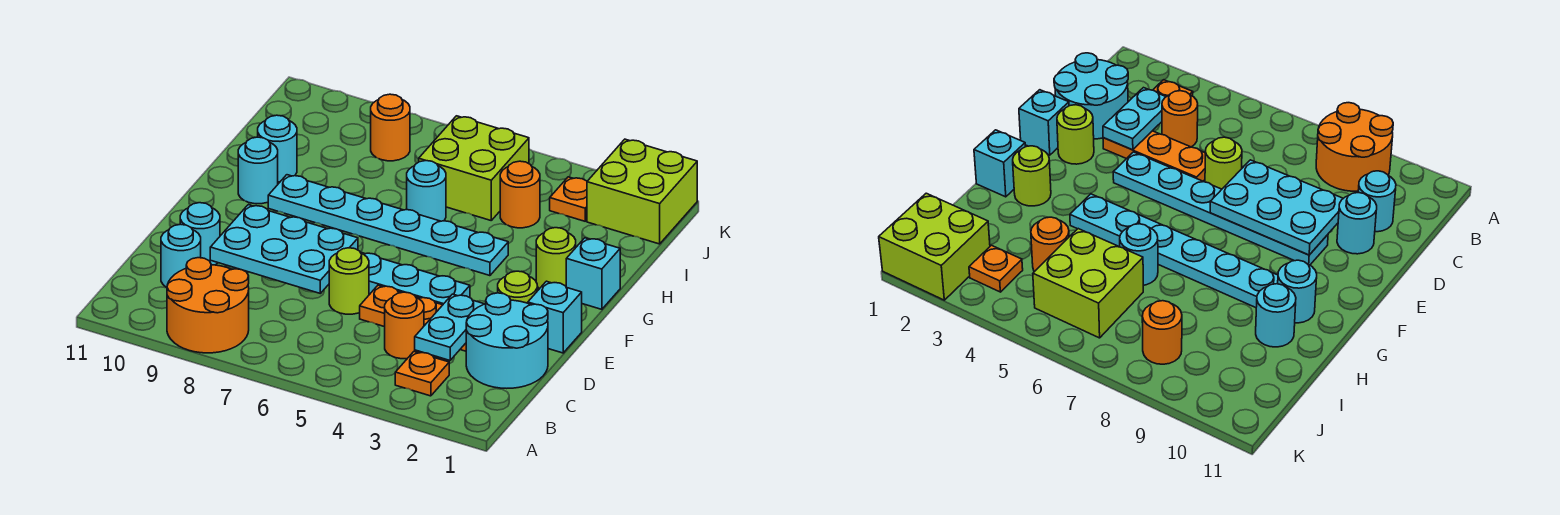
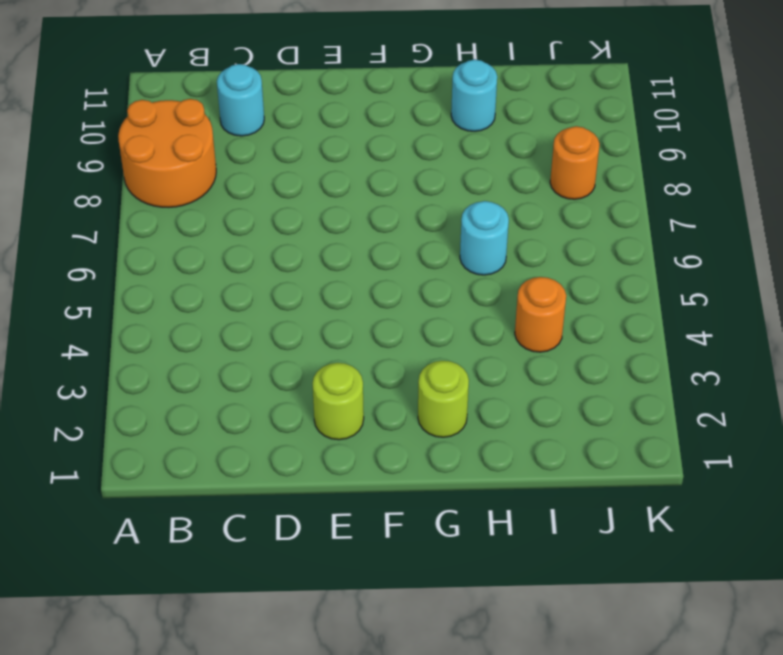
none -> orange plate B3 level 1
none -> cyan round brick C1:D2 level 1
none -> orange round brick C4 level 1

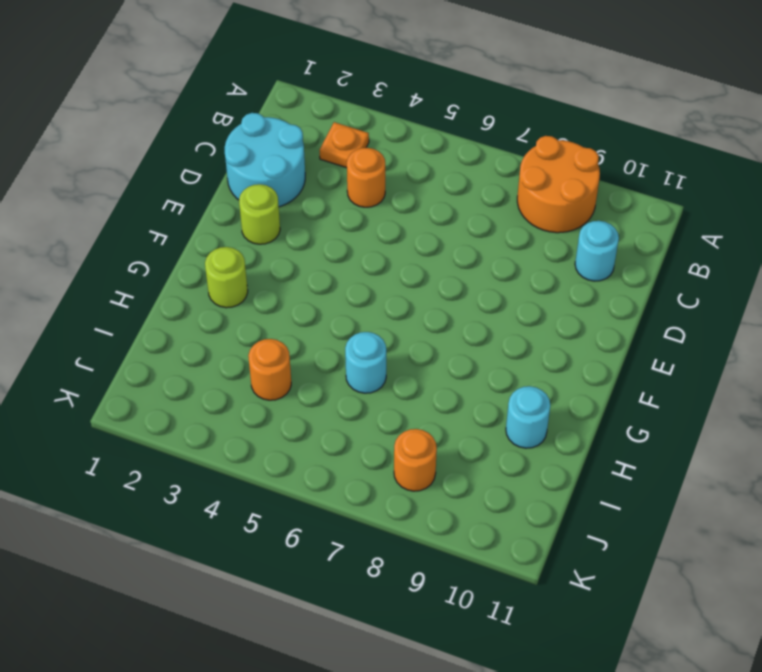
none -> orange plate D3:D5 level 1
none -> lime round brick D6 level 1
none -> cyan round brick D10 level 1

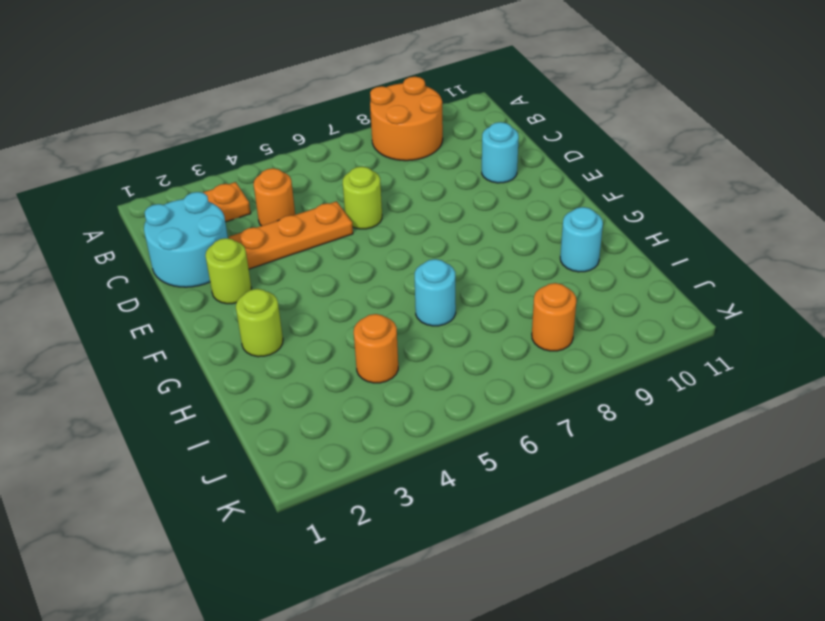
none -> cyan round brick C10 level 1
none -> cyan brick E1 level 1
none -> cyan plate E4:E9 level 1

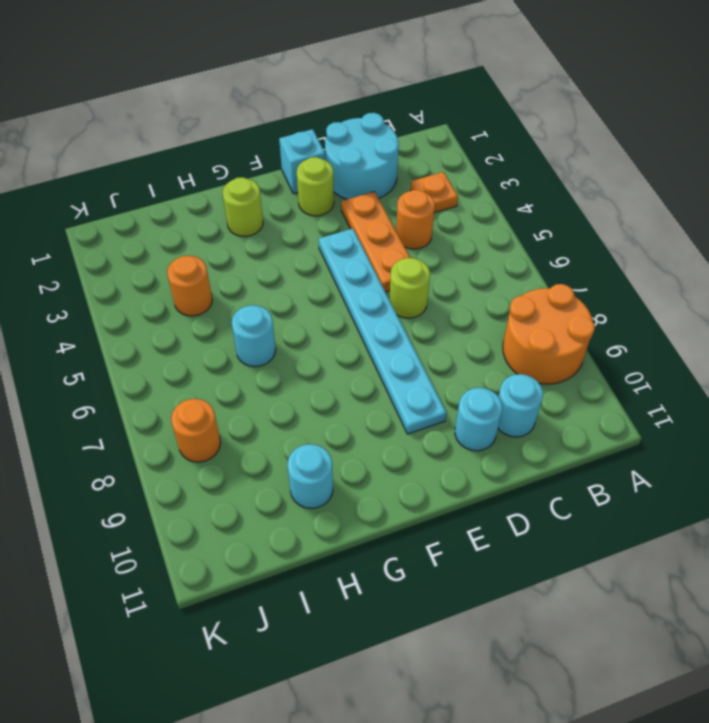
none -> cyan brick G1 level 1
none -> cyan plate G4:G9 level 1
none -> cyan round brick G10 level 1

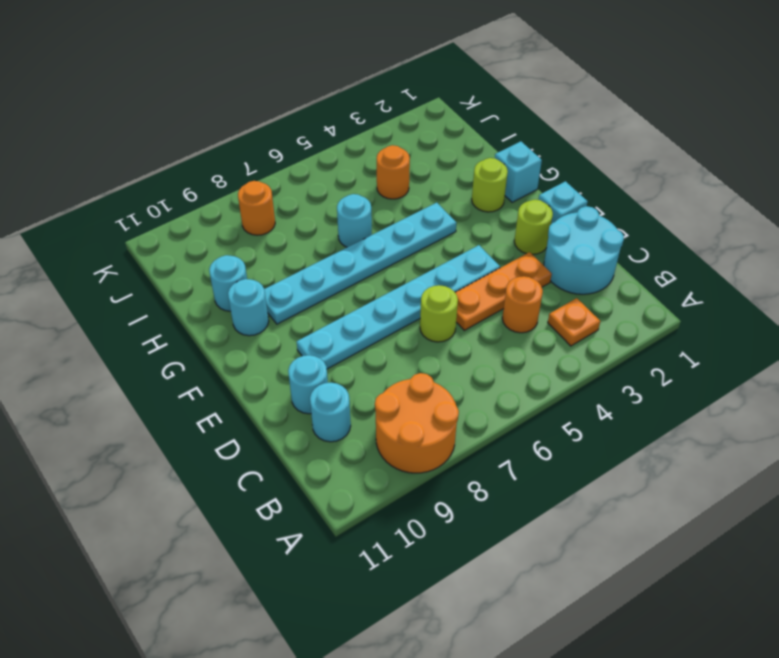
none -> lime brick I5:J6 level 1
none -> lime brick J1:K2 level 1
none -> orange plate J3 level 1

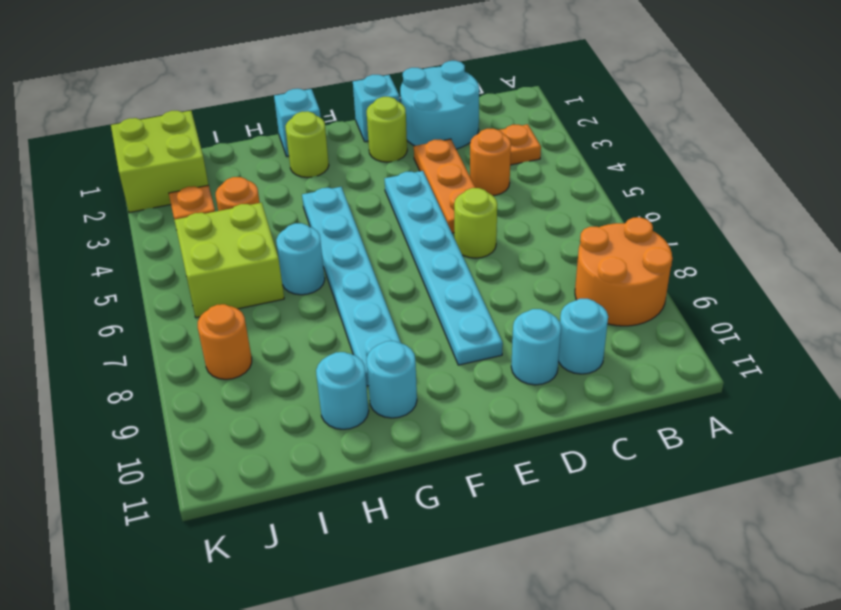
none -> cyan plate C3:D3 level 2
none -> cyan plate D7:E9 level 2

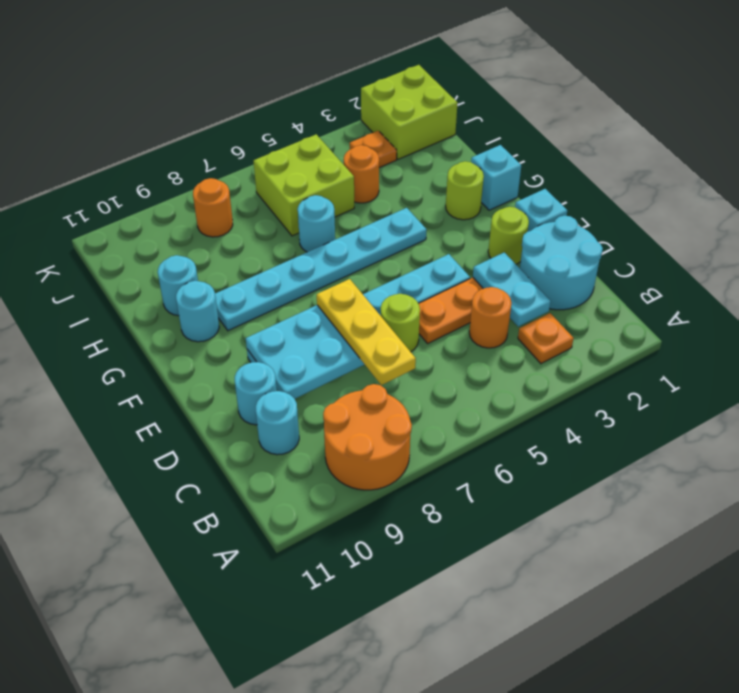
yellow plate C7:E7 level 3 -> none

